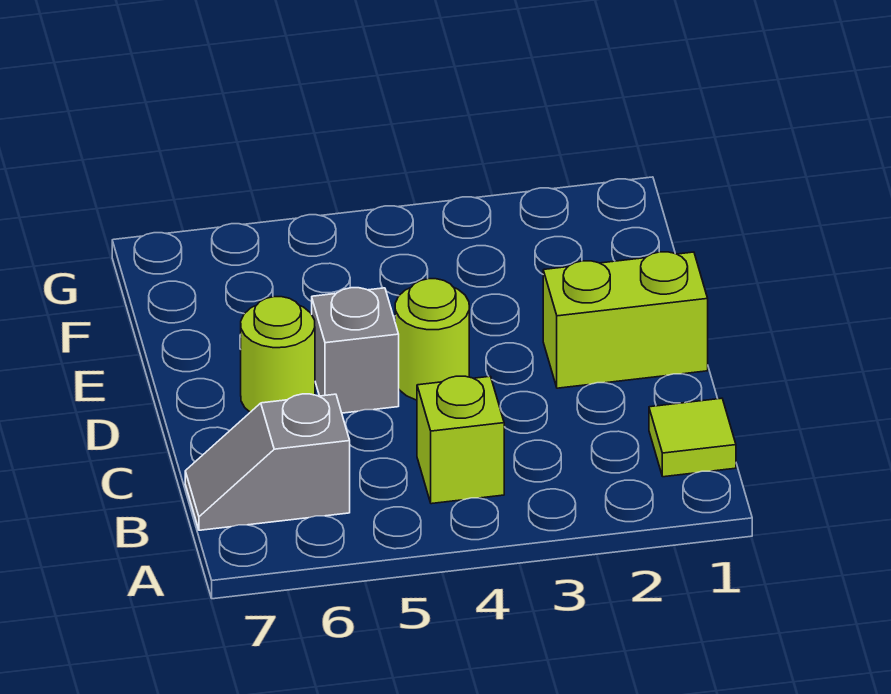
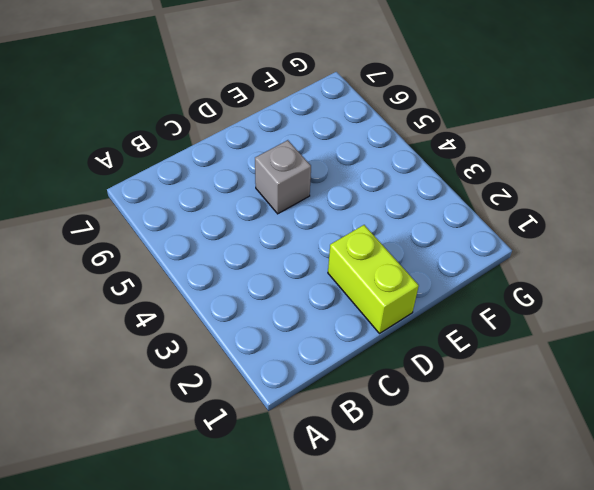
none -> lime tile B1 level 1
none -> lime brick B4 level 1

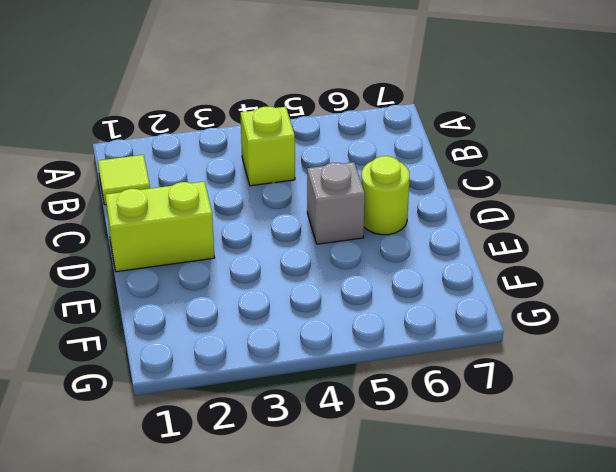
none -> grey slope B6:B7 level 1 top 6
none -> lime round brick D4 level 1

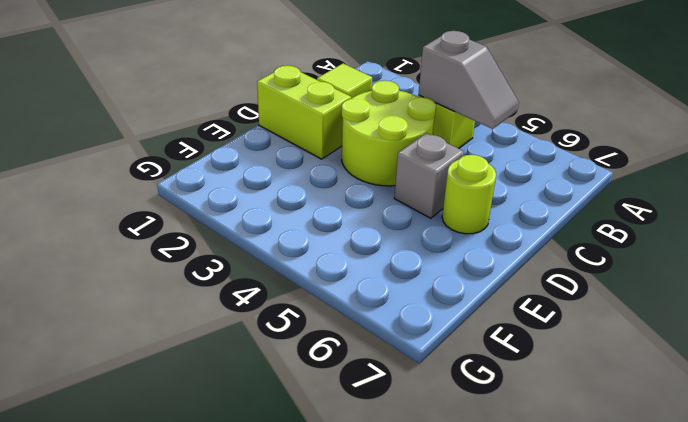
grey slope B4:B5 level 2 top 4 -> grey slope B6:B7 level 1 top 6
lime round brick C3:D4 level 1 -> lime round brick D4 level 1

